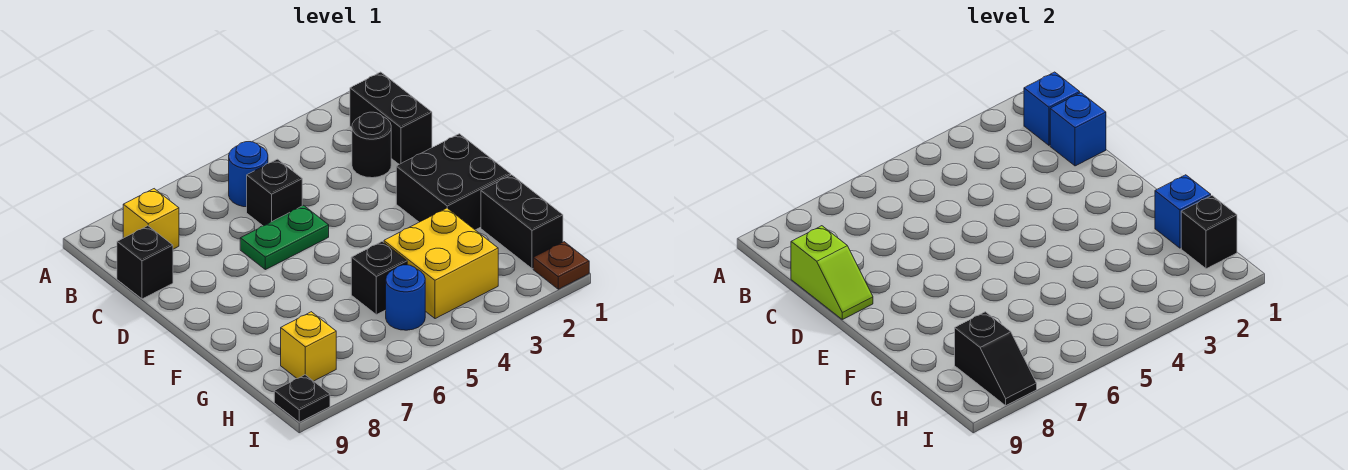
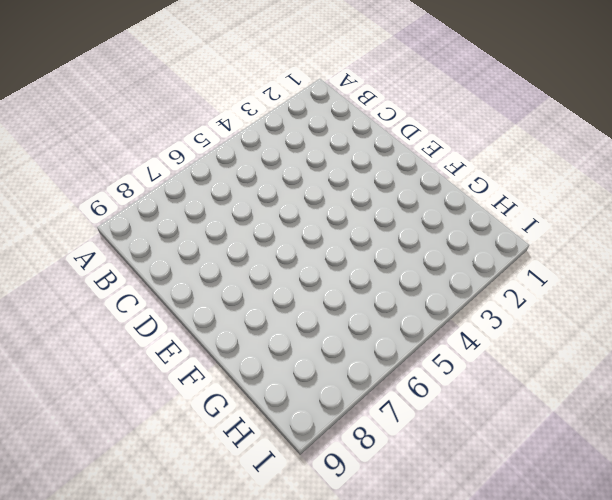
none -> black brick B1:C1 level 1
none -> blue round brick B5 level 1
none -> yellow brick B8 level 1

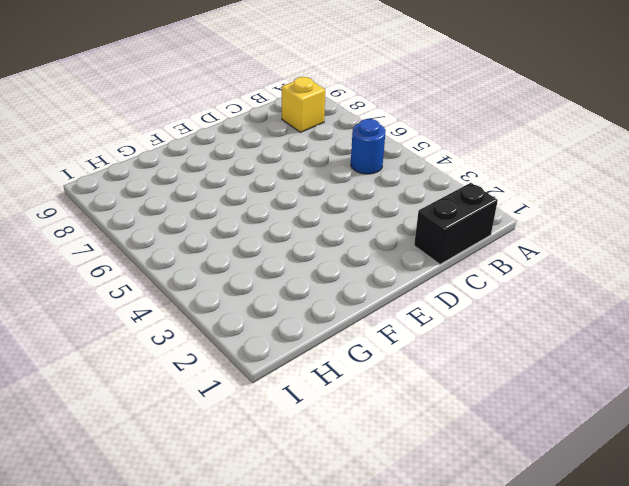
none -> black round brick C2 level 1
none -> black brick C5 level 1
none -> black brick C9 level 1

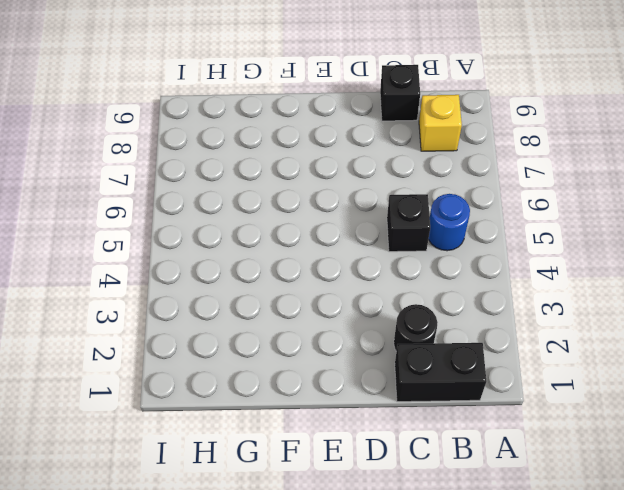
none -> green plate D5:D6 level 1
none -> black brick E1:F2 level 1
none -> black brick G1:H1 level 1

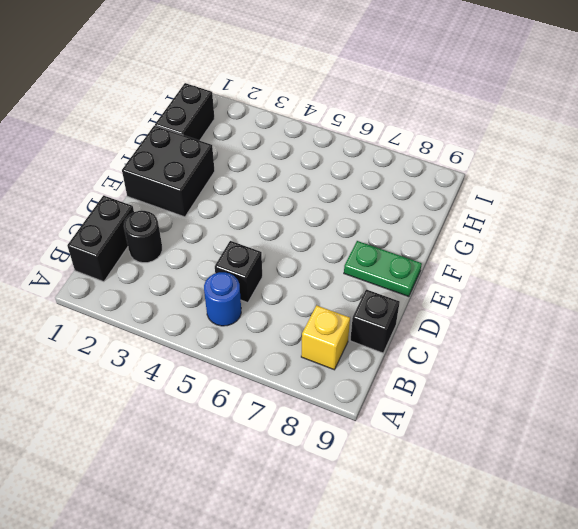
green plate E8:E9 level 1 -> green plate D5:D6 level 1
none -> yellow brick G3:H4 level 1
none -> black brick G5 level 1
none -> blue round brick H5 level 1

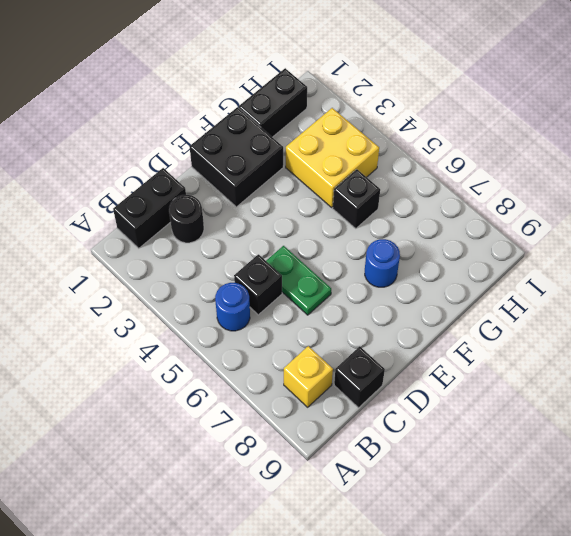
blue round brick F7 level 1 -> blue round brick H5 level 1
none -> yellow brick H8 level 1
none -> brown plate I1 level 1
none -> black plate I9 level 1

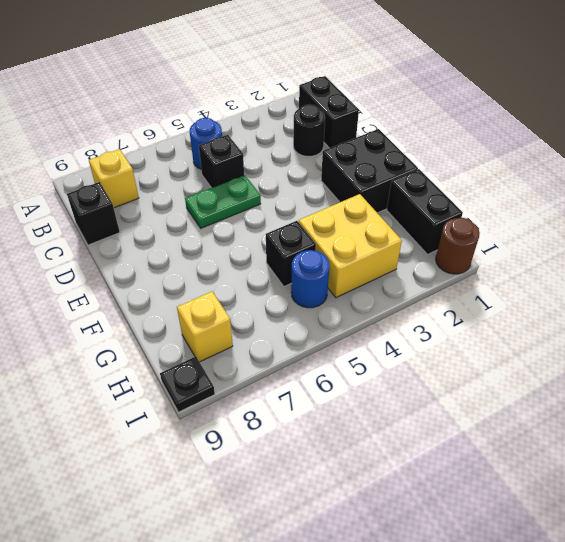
brown round brick I1 level 1 -> brown plate I1 level 1
none -> blue brick B1 level 2
none -> blue brick C1 level 2
none -> lime slope C9:D9 level 2 top C

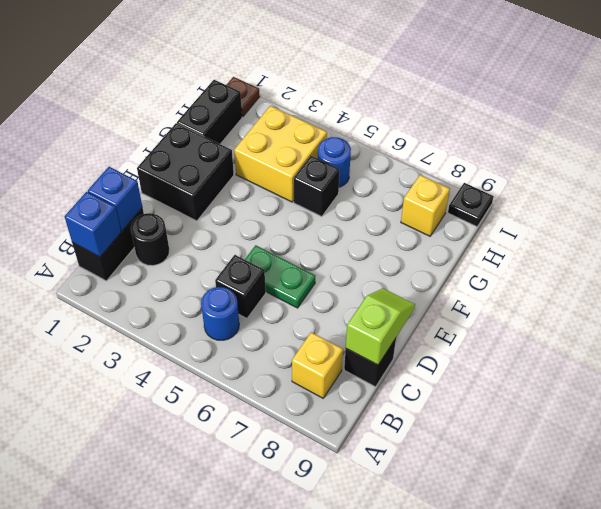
none -> blue brick G1 level 2
none -> black brick H1 level 2
none -> black slope H8:I8 level 2 top H

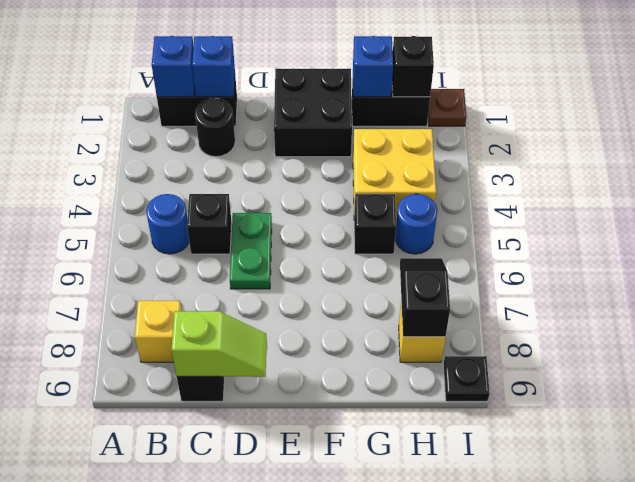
black slope H7:H8 level 2 top 8 -> black slope H8:I8 level 2 top H

